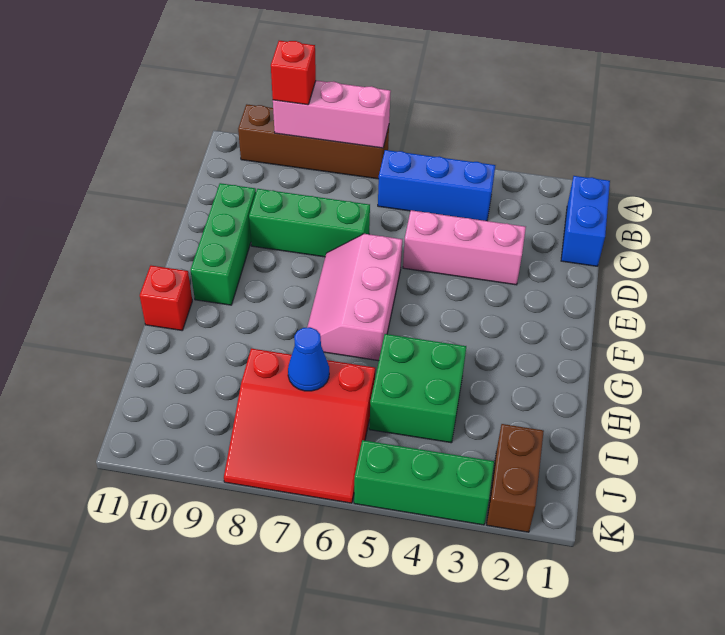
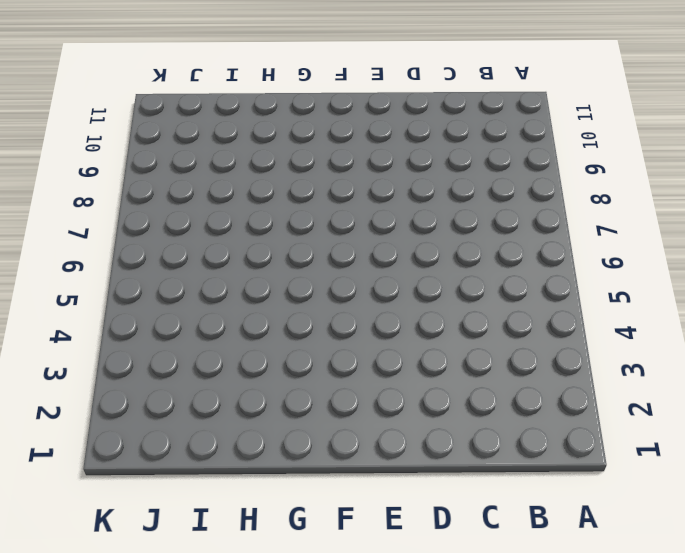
none -> brown brick A7:A10 level 1
none -> blue brick B1:C1 level 1
none -> blue brick B4:B6 level 1

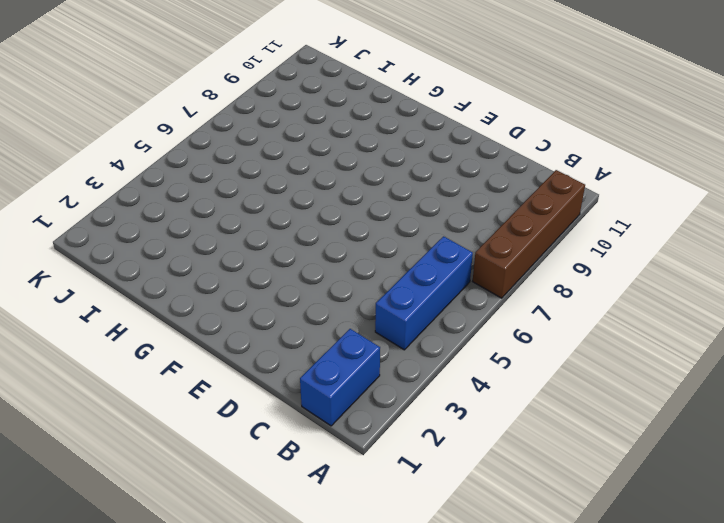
blue brick B1:B2 level 1 -> blue brick B1:C1 level 1
none -> pink brick D3:D5 level 1
none -> green brick D7:D9 level 1
none -> green brick D10:F10 level 1

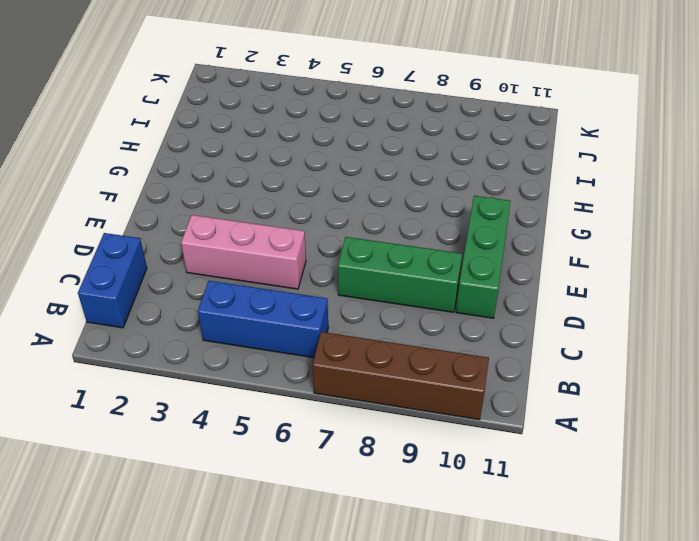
none -> pink slope E6:G7 level 1 top 6
none -> red brick G11 level 1
none -> green brick H4:I5 level 1

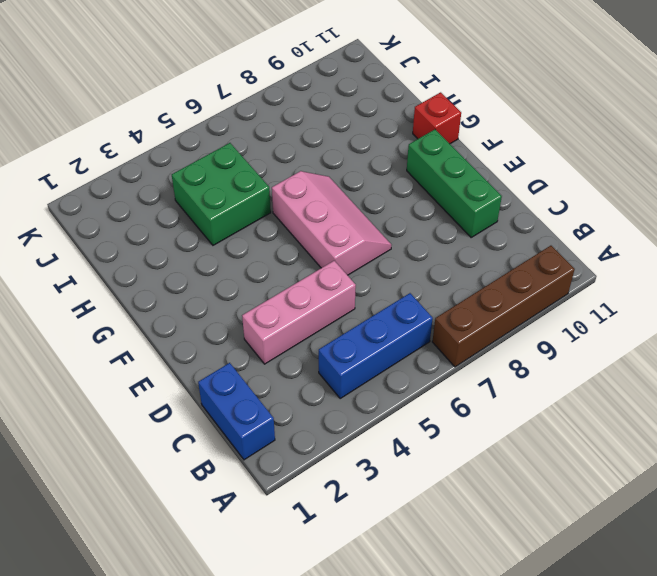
none -> green brick D7:D9 level 1
none -> red slope I6:K8 level 1 top I
none -> brown brick J2:K2 level 1

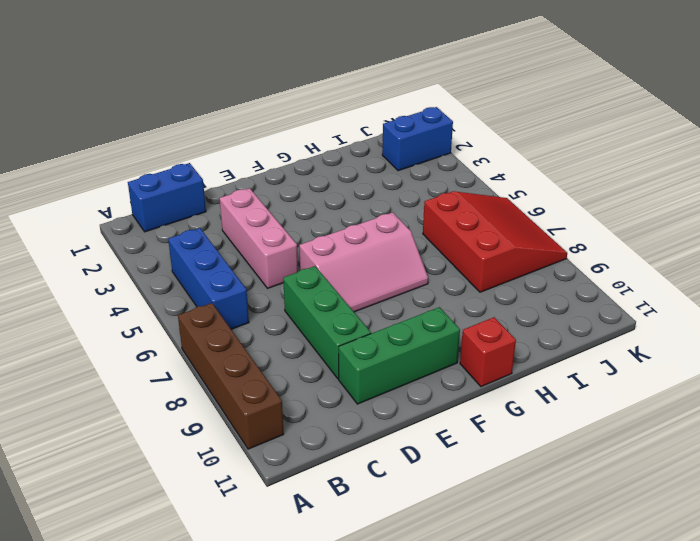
blue brick J2:K2 level 1 -> brown brick J2:K2 level 1
none -> green brick H4:I5 level 1
none -> green brick K3:K5 level 1
none -> pink brick A7:A9 level 2

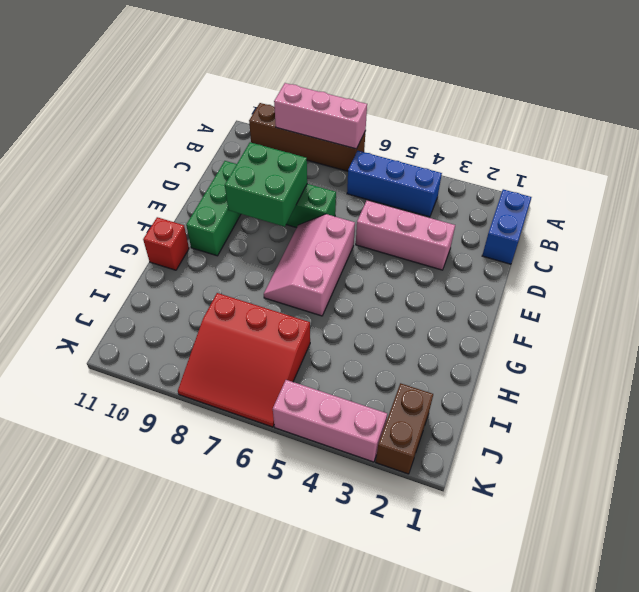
green brick D8:E9 level 2 -> green brick H4:I5 level 1
pink brick K3:K5 level 1 -> green brick K3:K5 level 1
none -> blue cone I7 level 2
none -> red brick A9 level 3

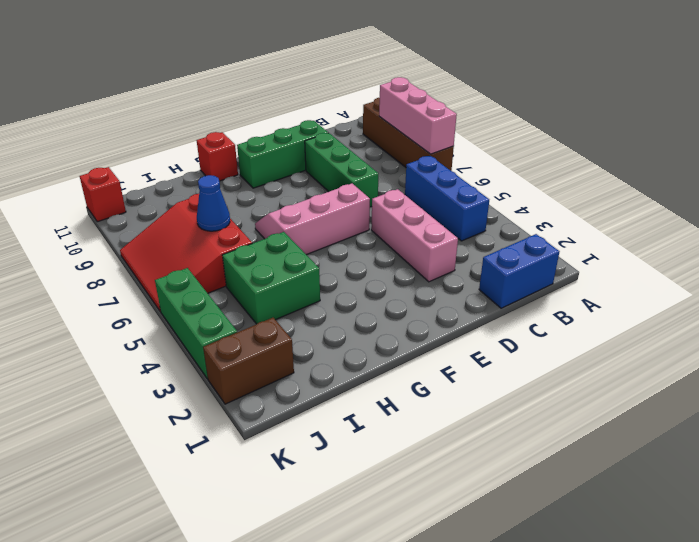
red brick K11 level 1 -> red brick A9 level 3

